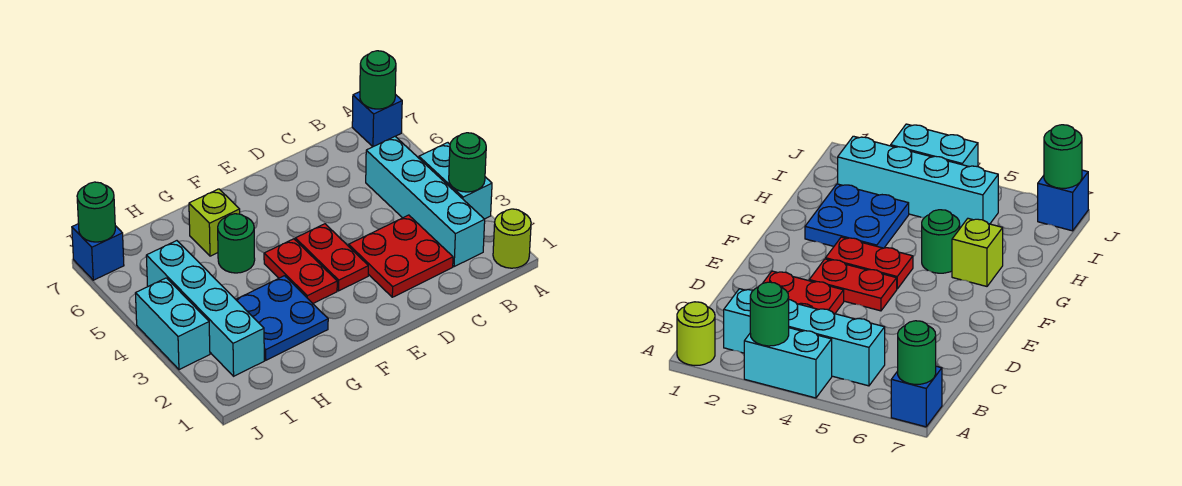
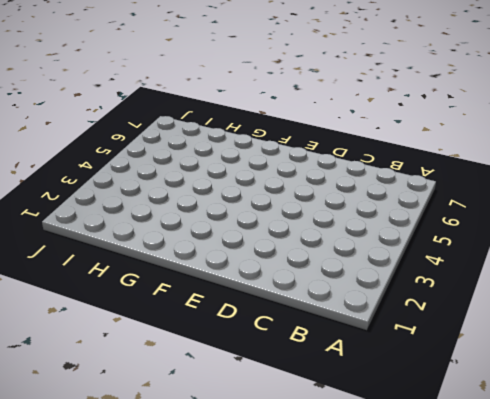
none -> lime round brick A1 level 1
none -> cyan brick A3:A4 level 1
none -> blue brick A7 level 1

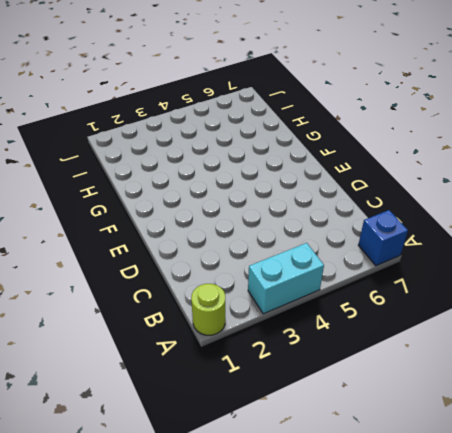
none -> cyan brick B2:B5 level 1
none -> red plate C2:D3 level 1
none -> red plate E3:E4 level 1

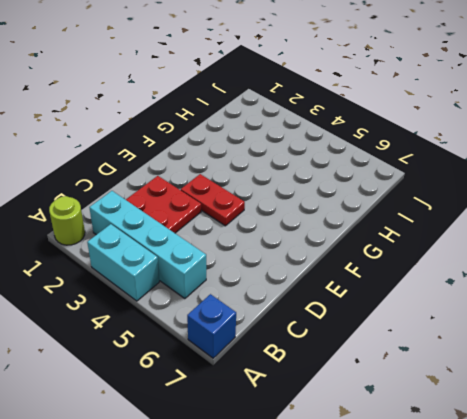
none -> red plate F3:F4 level 1
none -> blue plate G2:H3 level 1
none -> green round brick G5 level 1

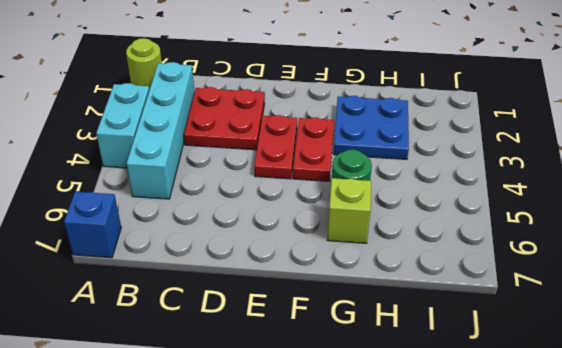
none -> cyan brick I2:I5 level 1
none -> cyan brick J3:J4 level 1
none -> blue brick J7 level 1

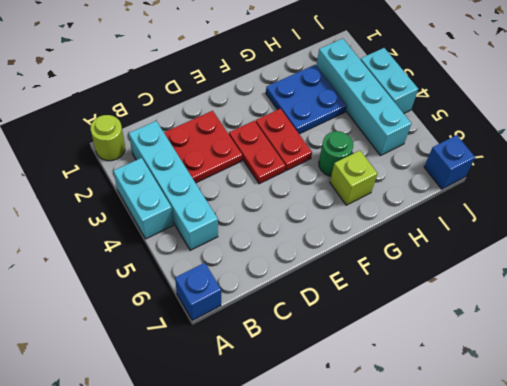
none -> green round brick A3 level 2
none -> green round brick A7 level 2
none -> green round brick J7 level 2

